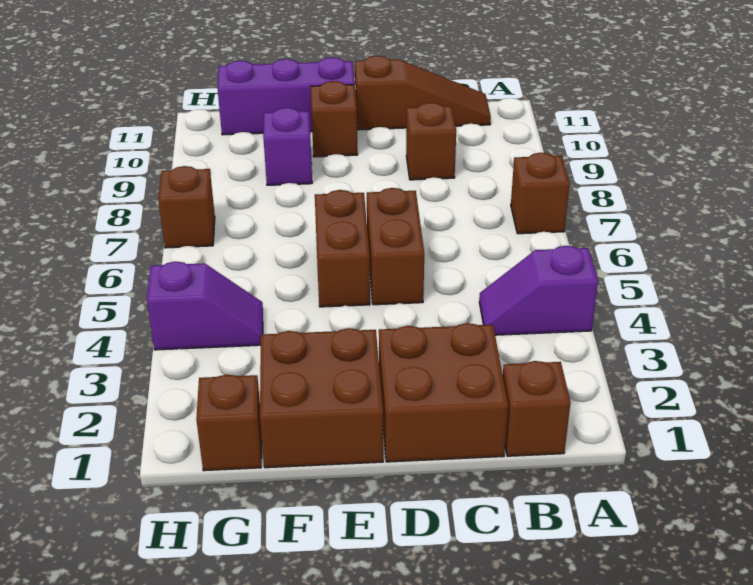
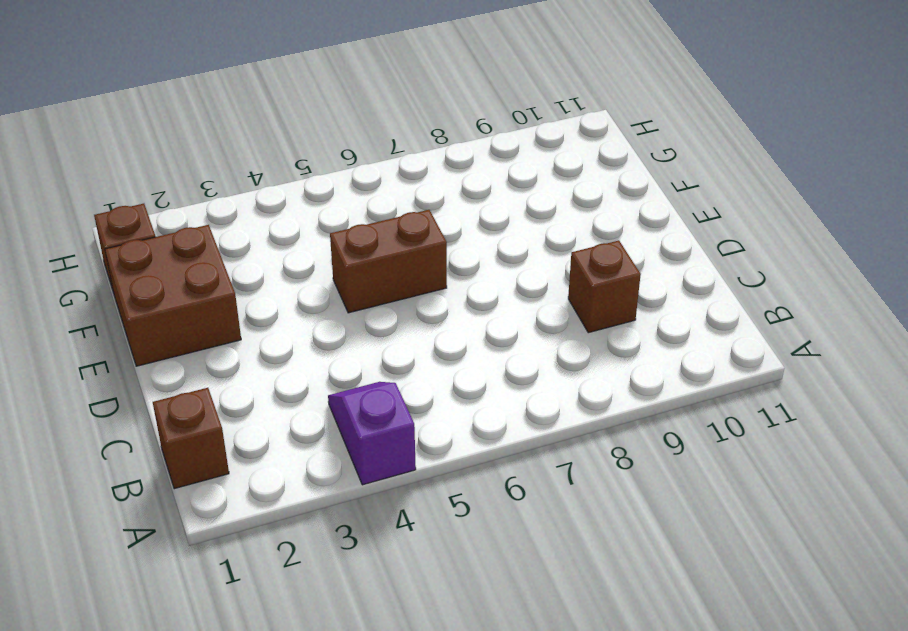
none -> brown brick A7 level 1
none -> brown slope B11:D11 level 1 top D
none -> brown brick C1:D2 level 1

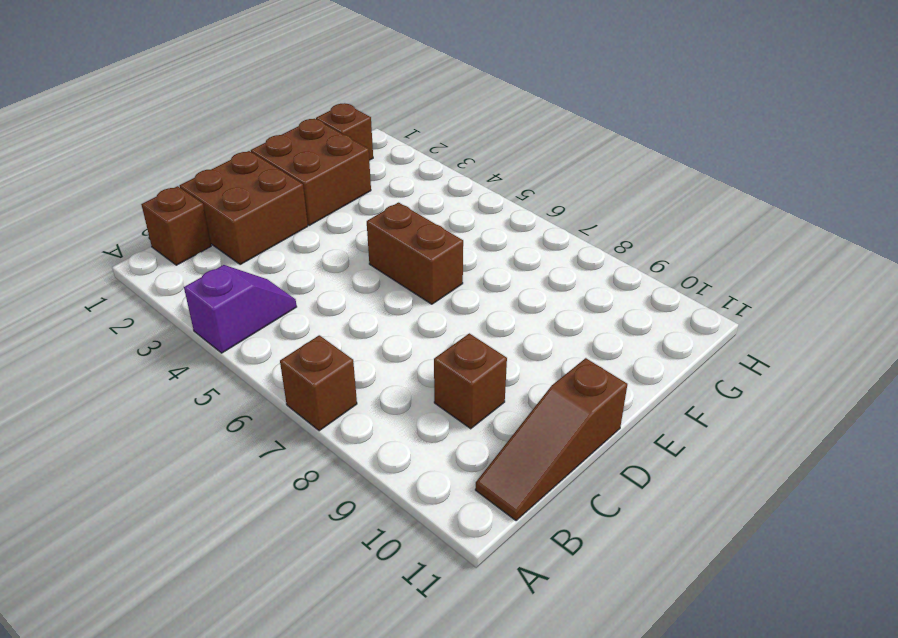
none -> brown brick D5:D6 level 1
none -> brown brick E10 level 1
none -> purple brick E11:G11 level 1

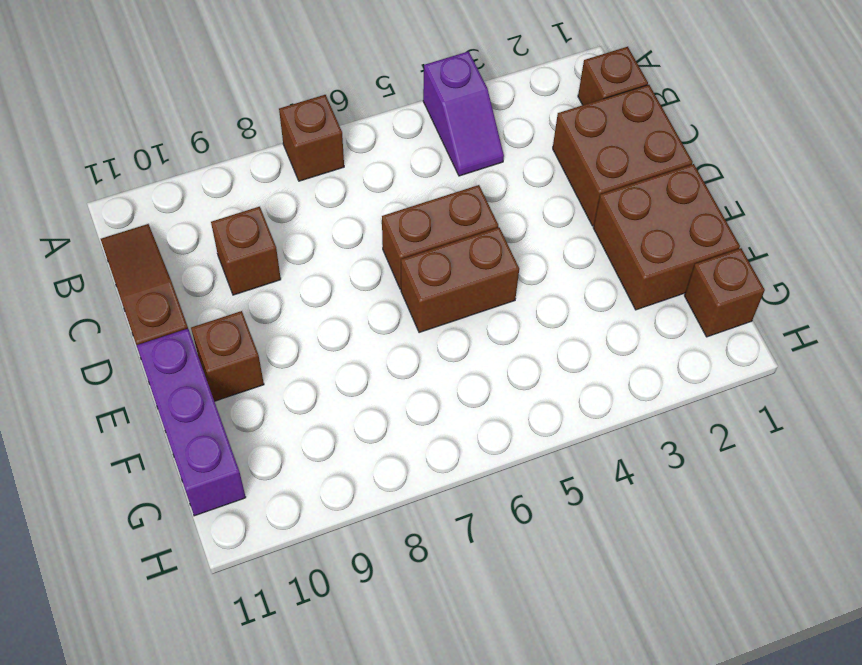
none -> purple brick F9 level 1
none -> purple slope G4:H4 level 1 top H
none -> brown brick H7 level 1

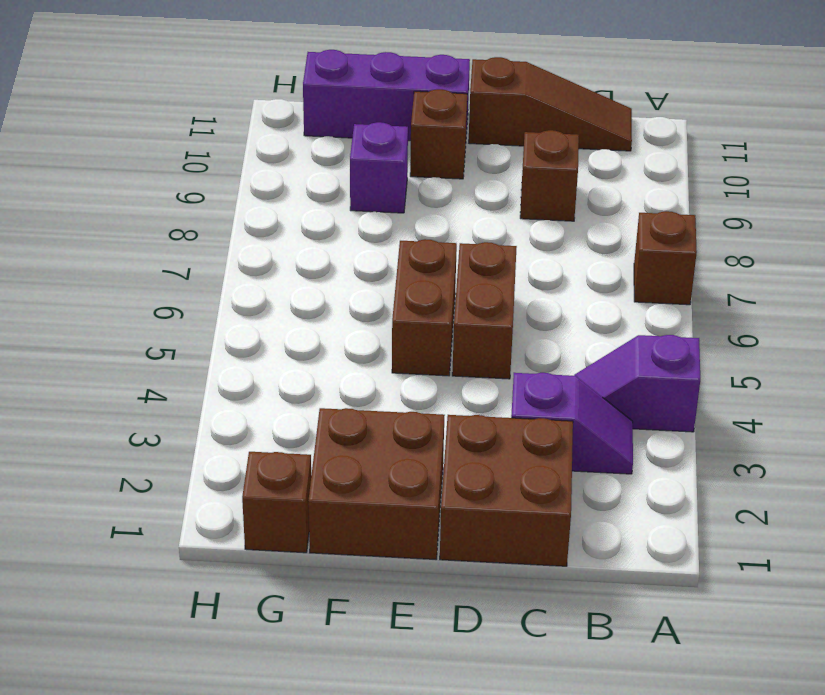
purple slope B3:C3 level 1 top C -> purple slope G4:H4 level 1 top H
none -> brown brick B1 level 1
none -> brown brick H7 level 1

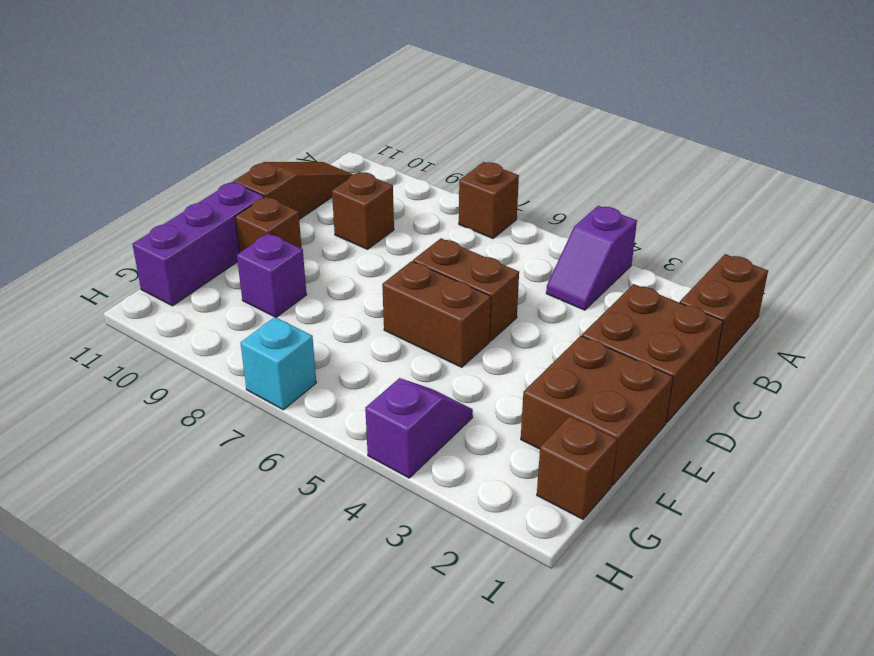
brown brick A1:B1 level 1 -> brown brick B1 level 1
cyan brick H7 level 1 -> brown brick H7 level 1

